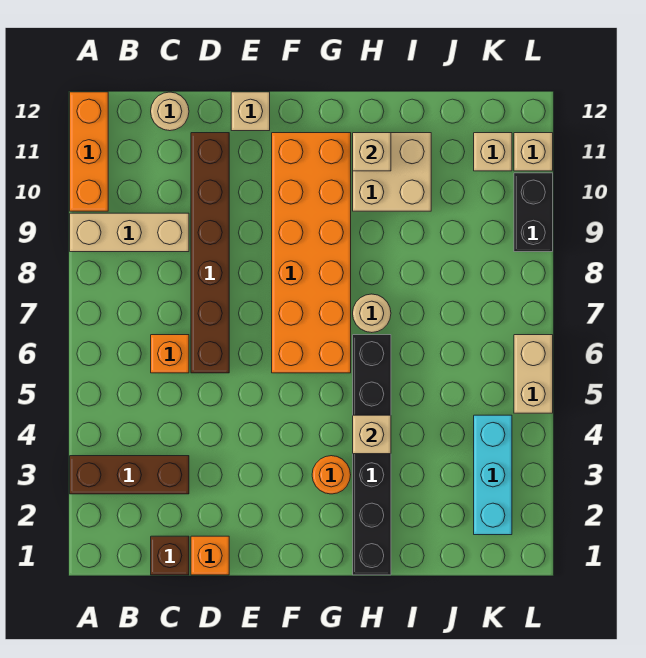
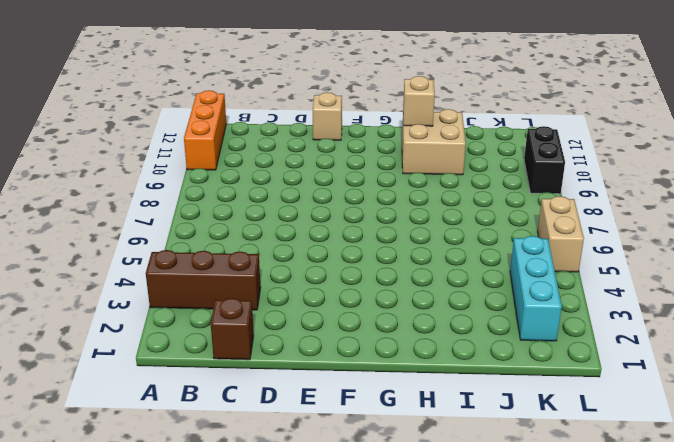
none -> tan brick A9:C9 level 1
none -> orange brick C6 level 1
none -> tan round brick C12 level 1

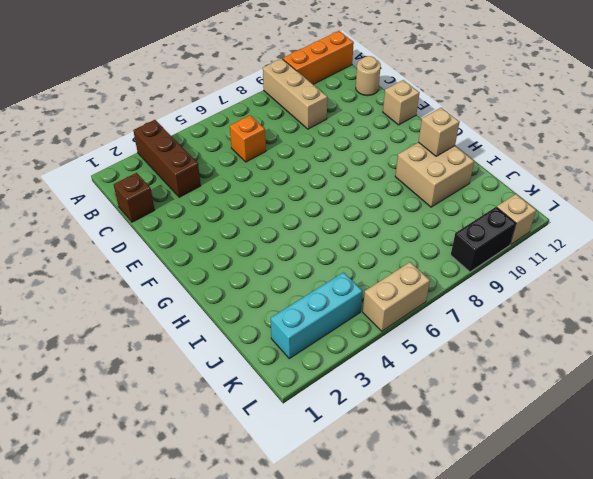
none -> orange brick D1 level 1
none -> brown brick D6:D11 level 1
none -> orange brick F6:G11 level 1

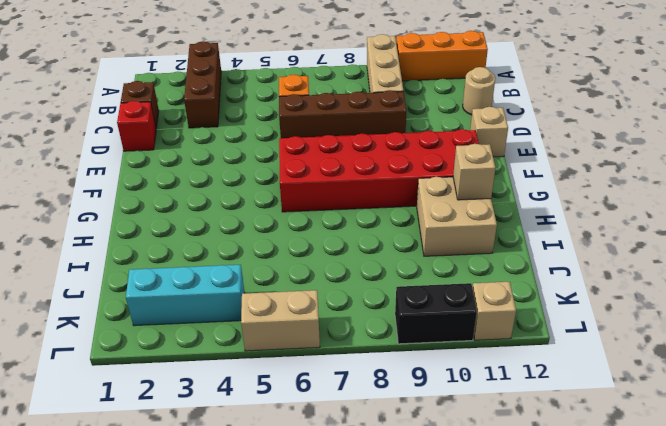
red brick D1 level 1 -> orange brick D1 level 1
brown brick D6:D9 level 1 -> brown brick D6:D11 level 1
red brick F6:G11 level 1 -> orange brick F6:G11 level 1
none -> orange round brick G3 level 1
none -> black brick H1:H6 level 1
none -> tan round brick H7 level 1

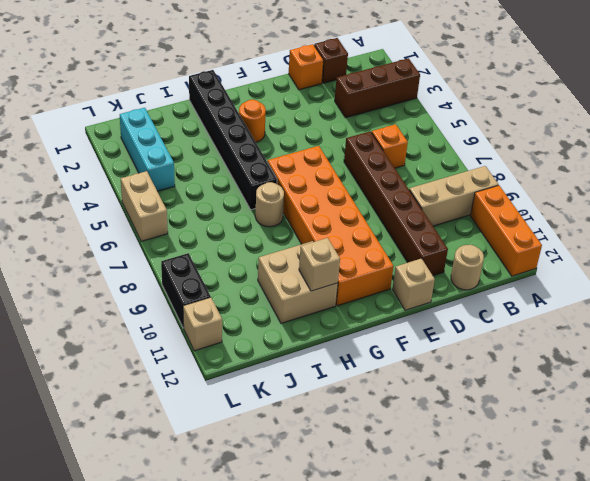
none -> tan brick K11 level 1
none -> tan brick H4 level 2

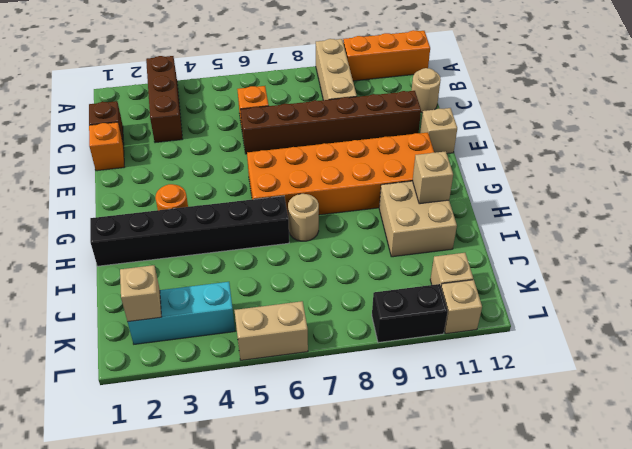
tan brick K2 level 2 -> tan brick H4 level 2

